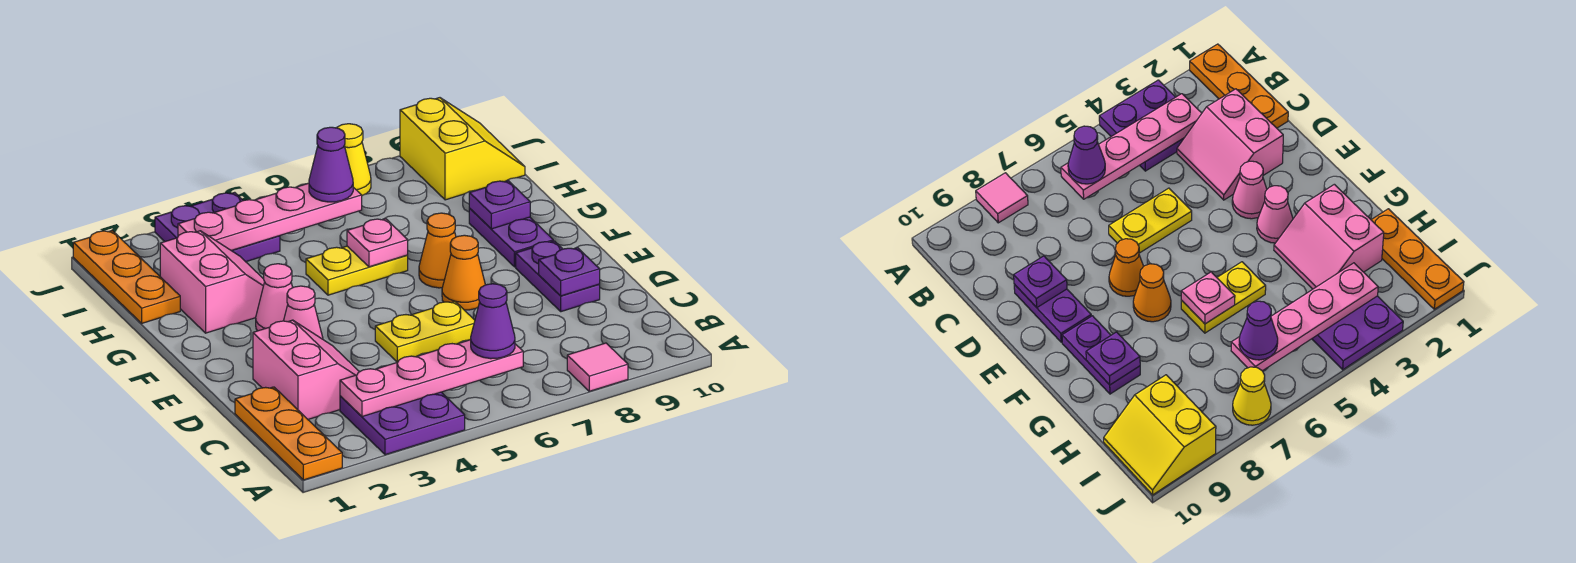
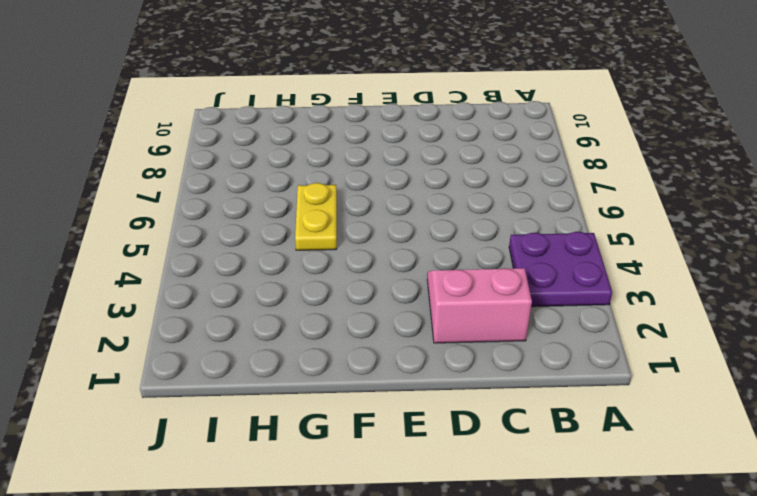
none -> orange plate A1:C1 level 1
none -> pink tile A8 level 1
none -> yellow plate D5:D6 level 1

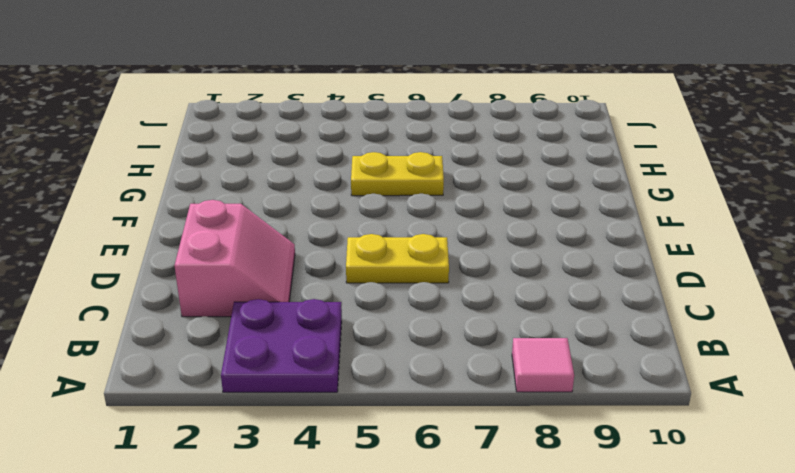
none -> orange plate A1:C1 level 1
none -> purple plate D9:E9 level 1
none -> pink cone E3 level 1

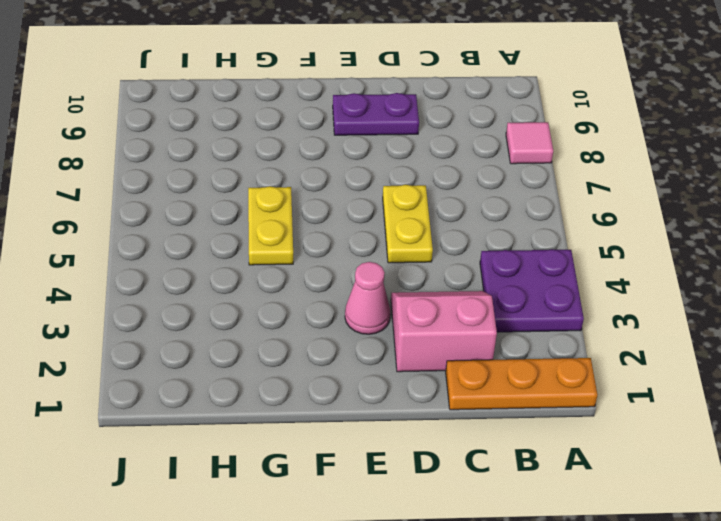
none -> orange cone E7 level 1
none -> pink cone F3 level 1
none -> orange cone F7 level 1

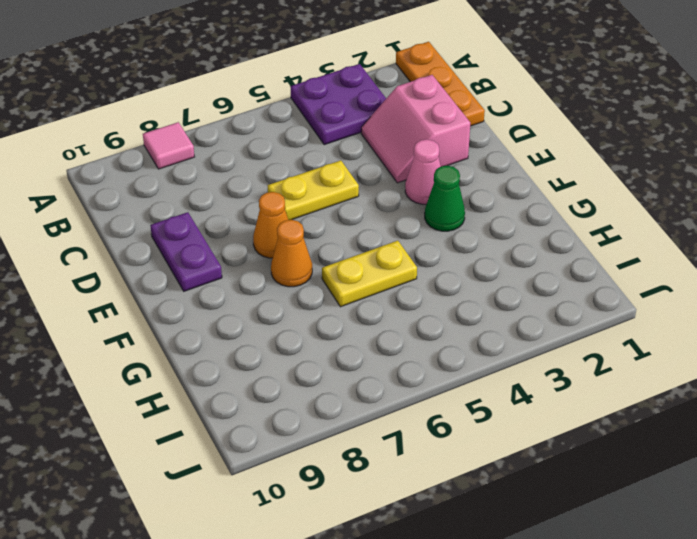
green cone F3 level 1 -> pink cone F3 level 1
none -> purple plate F9:G9 level 1
none -> pink slope G2:H3 level 1 top 2
none -> orange plate H1:J1 level 1

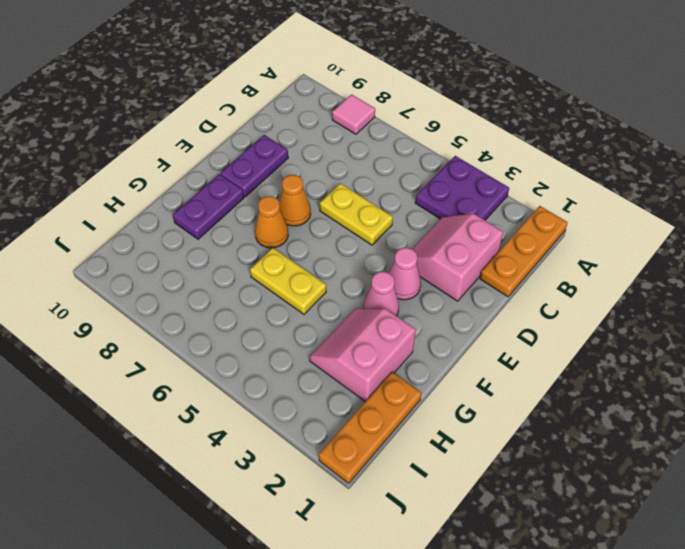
none -> purple plate I3:J4 level 1
none -> yellow slope I9:J10 level 1 top 9
none -> yellow cone J7 level 1

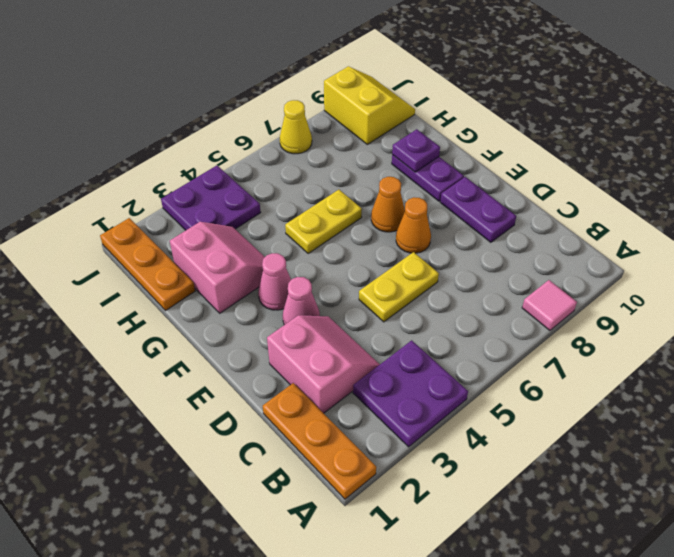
none -> pink plate B3:B6 level 2
none -> purple plate D9 level 2
none -> pink plate G6 level 2

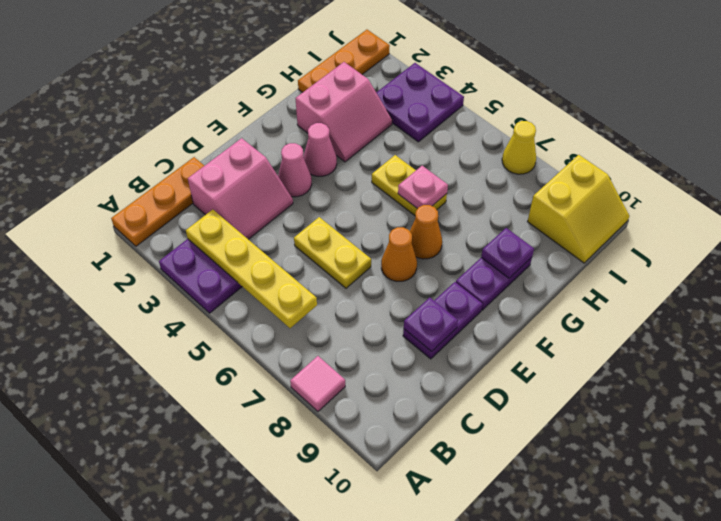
yellow plate B3:B6 level 2 -> pink plate B3:B6 level 2
none -> pink plate I3:I6 level 2
none -> purple cone B6 level 3
none -> purple cone I6 level 3

